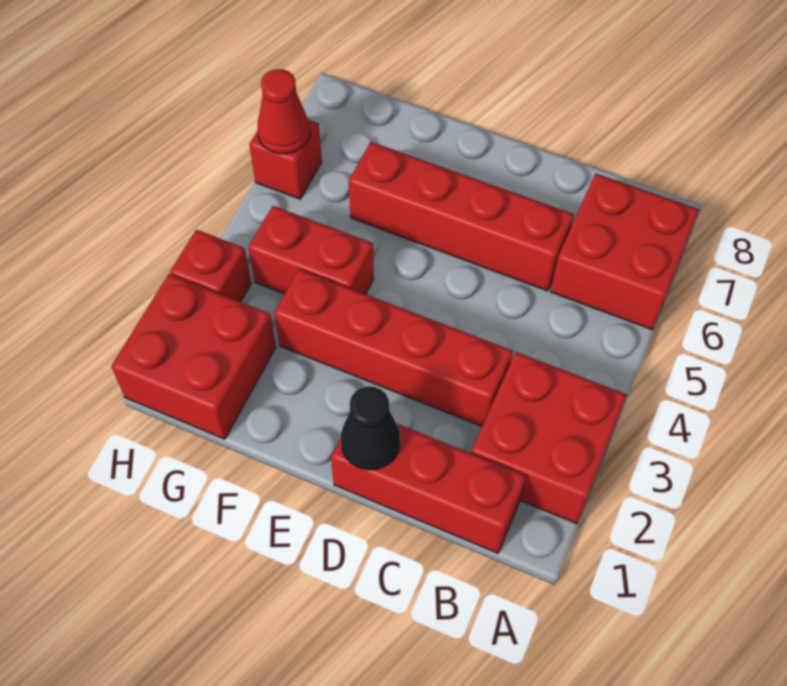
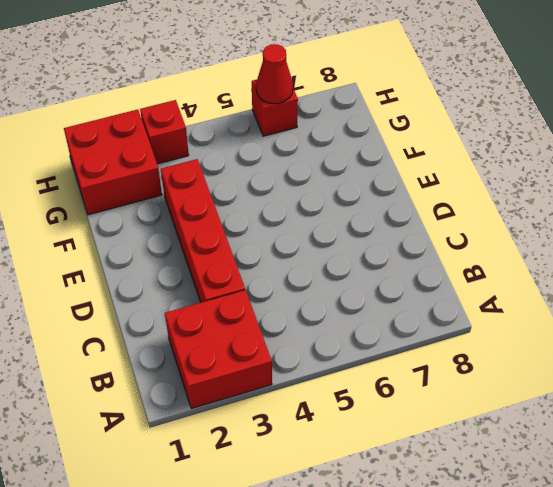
none -> red brick A6:B7 level 1
none -> red brick B1:D1 level 1

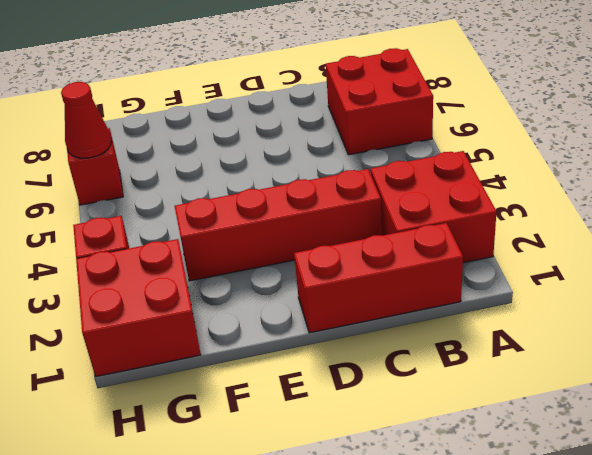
none -> red brick C6:F6 level 1
none -> red brick F4:G4 level 1

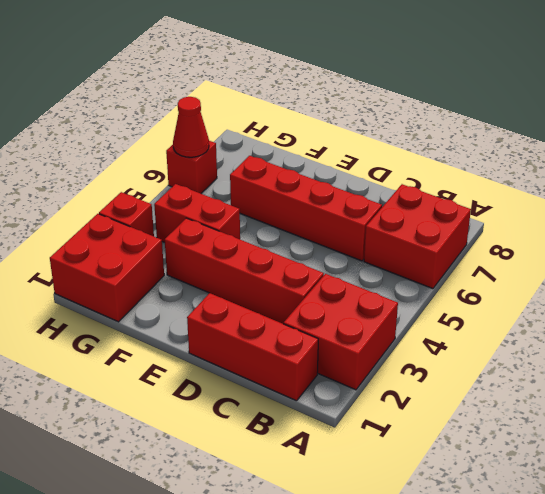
none -> black cone D1 level 2

